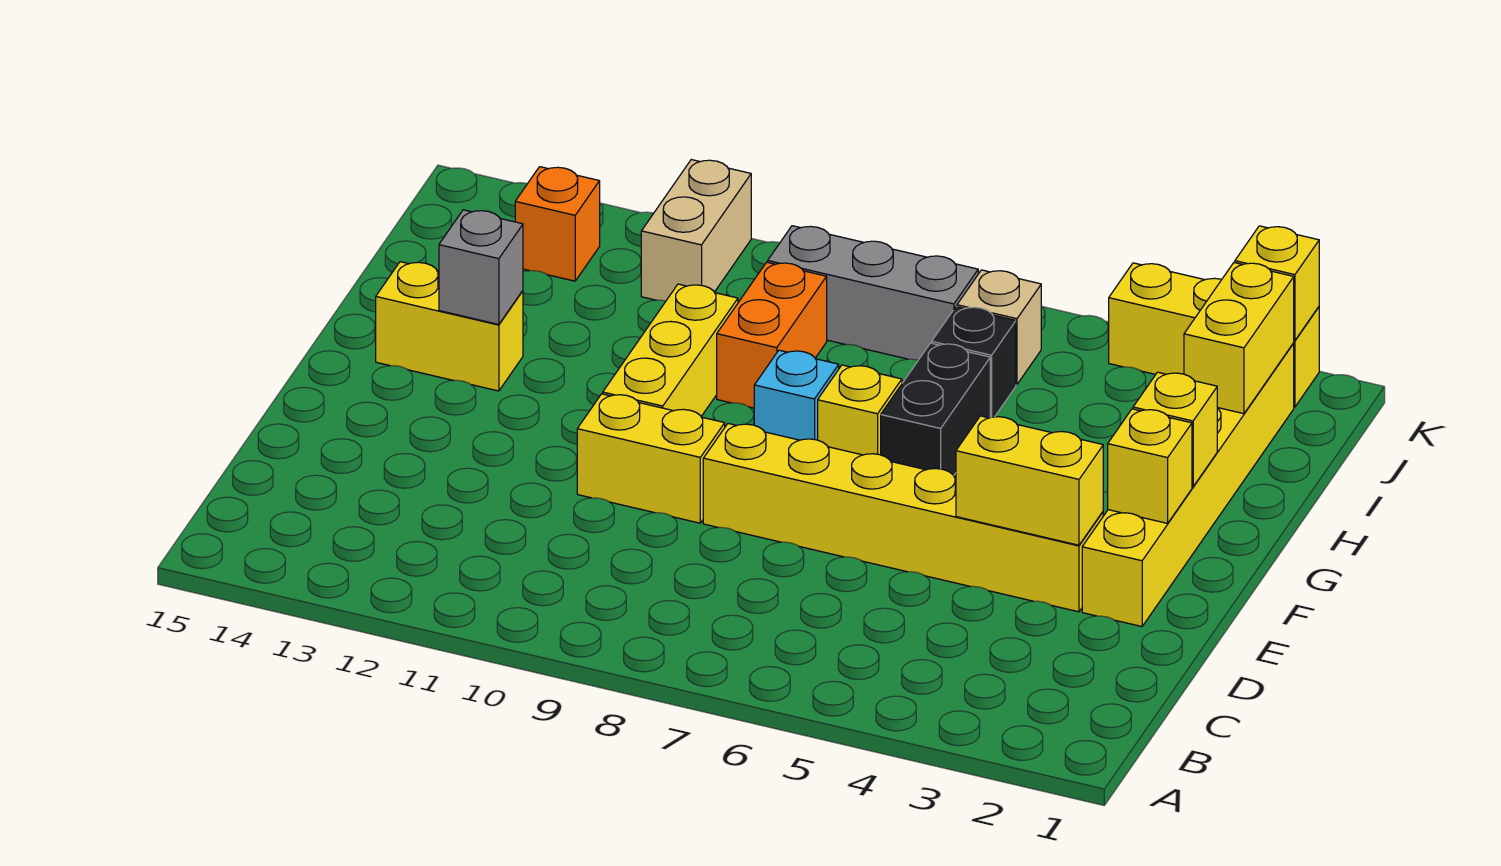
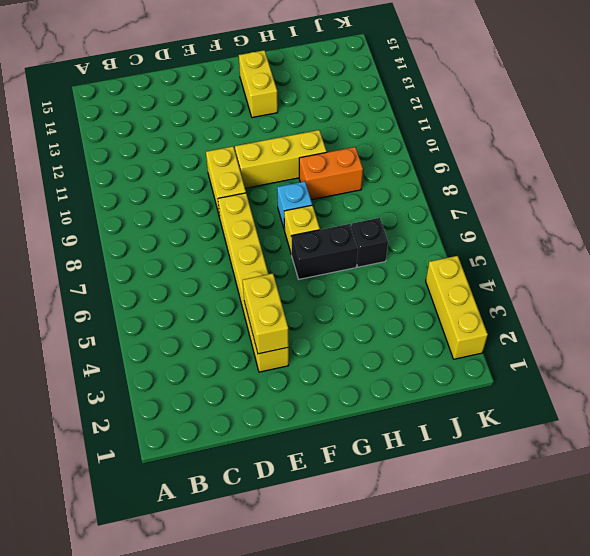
none -> yellow brick E2:J2 level 1
none -> tan brick J6 level 1
none -> grey brick J7:J9 level 1

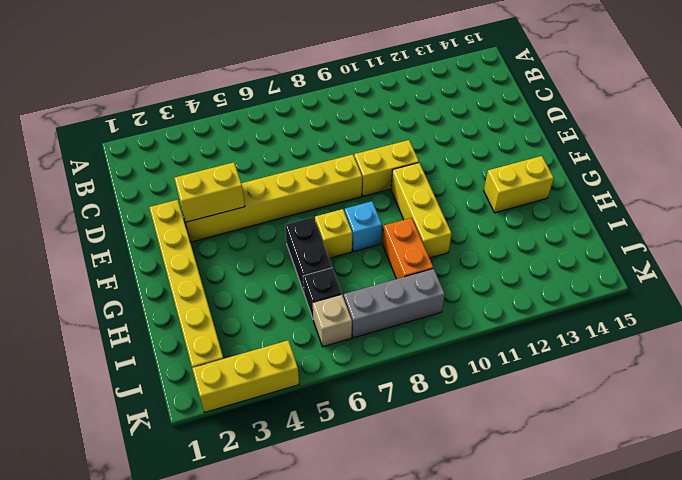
none -> tan brick J11:K11 level 1
none -> orange brick J13 level 1
none -> yellow brick F2 level 2

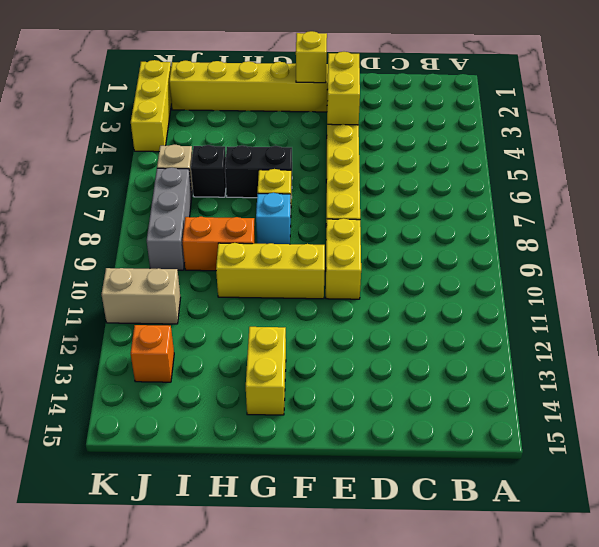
none -> yellow brick G2 level 2
none -> grey brick G13 level 2
none -> yellow brick I2:J2 level 2

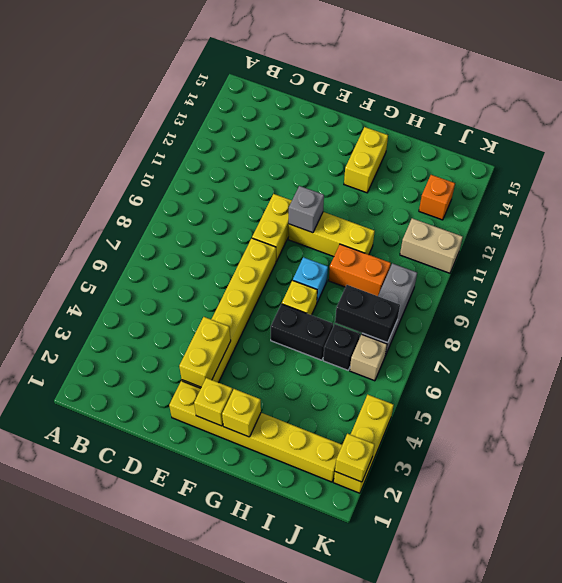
grey brick F10 level 2 -> grey brick G13 level 2
black brick I7:J7 level 2 -> none
none -> yellow brick I2:J2 level 2

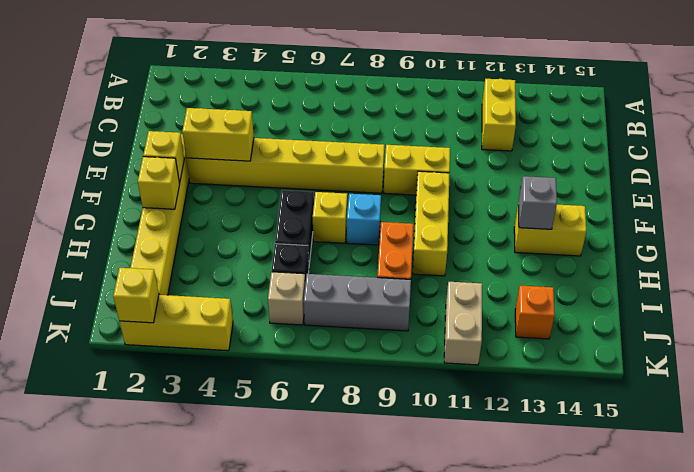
yellow brick B12:C12 level 1 -> yellow brick I2:J2 level 2

